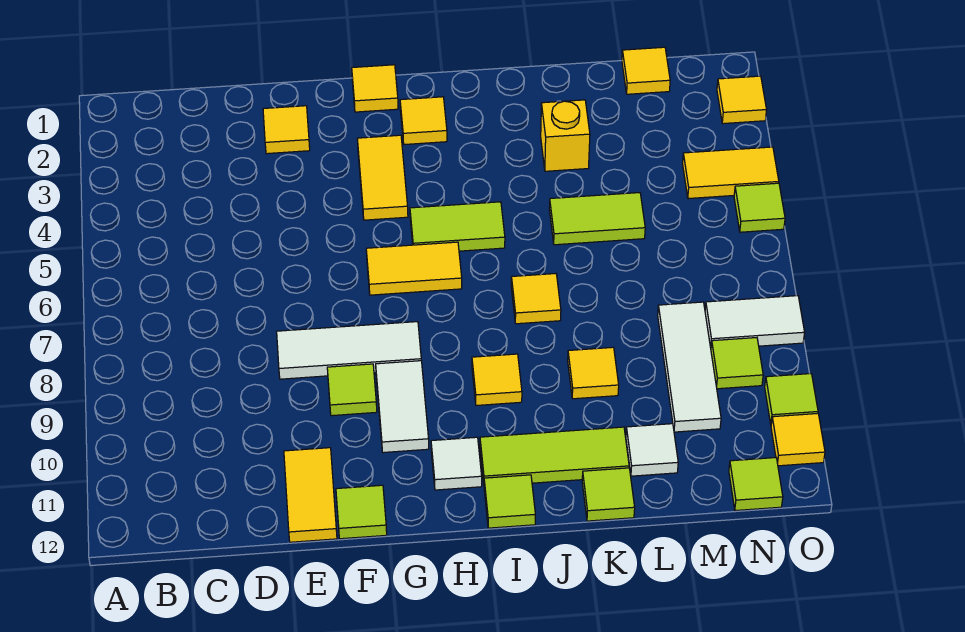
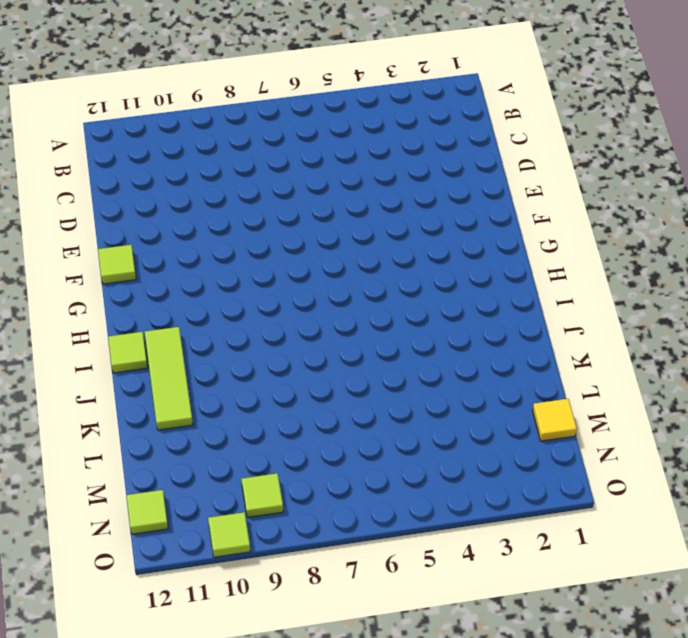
none -> yellow tile E2 level 1
none -> white tile E8:G8 level 1
none -> yellow tile E11:E12 level 1
none -> lime tile F9 level 1

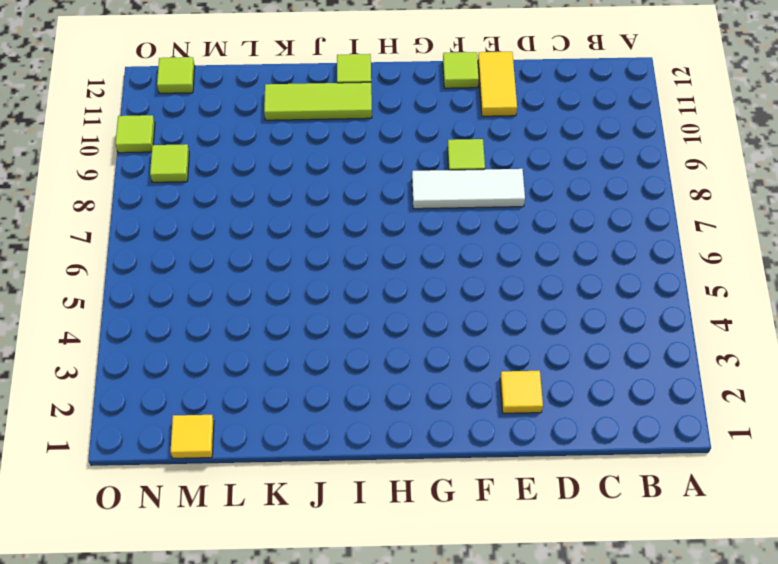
none -> yellow tile G1 level 1
none -> yellow tile G3:G4 level 1
none -> yellow tile G6:H6 level 1
none -> white tile G9:G10 level 1

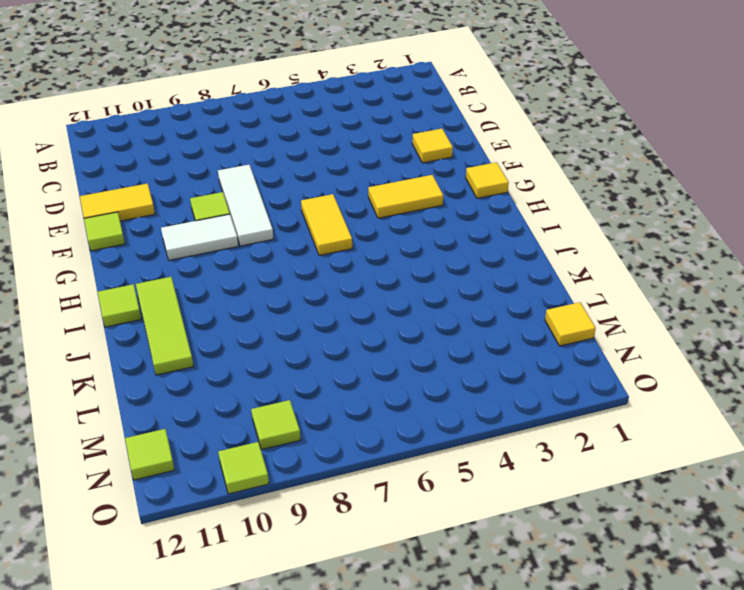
none -> yellow tile H2 level 1
none -> lime tile H5:I5 level 1
none -> white tile H11 level 1
none -> yellow tile I9 level 1

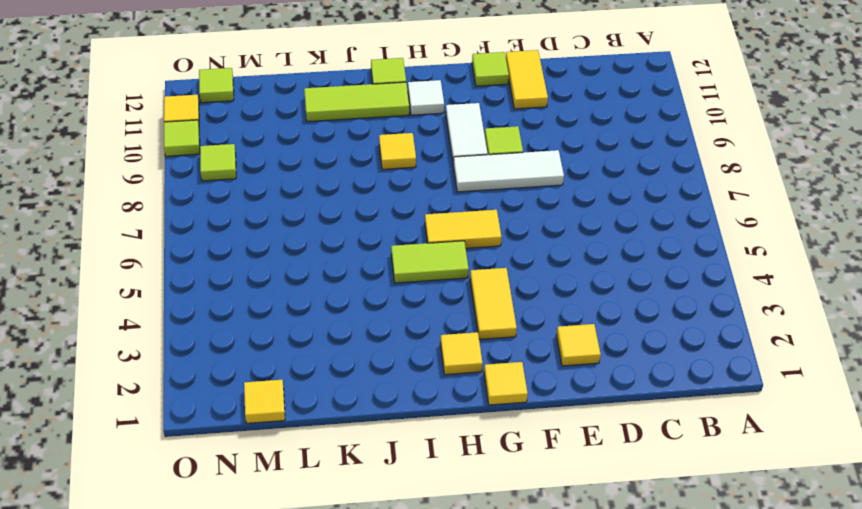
none -> yellow tile J7 level 1
none -> yellow brick K3 level 1
none -> lime tile K5:L5 level 1
none -> yellow tile K9 level 1

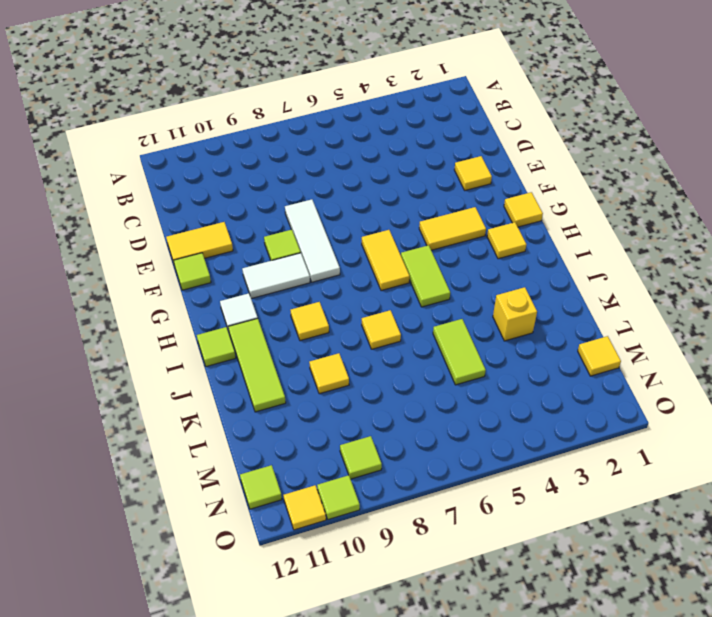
none -> lime tile K12 level 1
none -> white tile L11 level 1
none -> white tile M8:M10 level 1
none -> yellow tile N4:O4 level 1

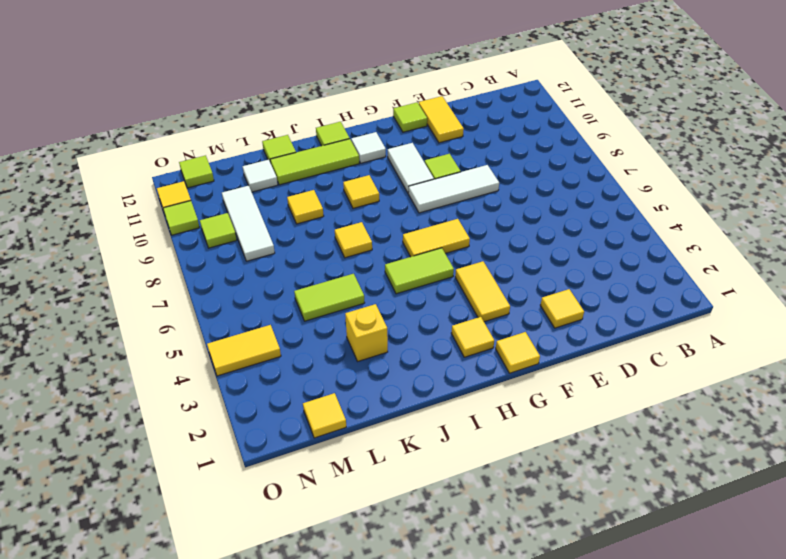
none -> white tile N8:O8 level 1
none -> yellow tile O2 level 1
none -> lime tile O5 level 1

